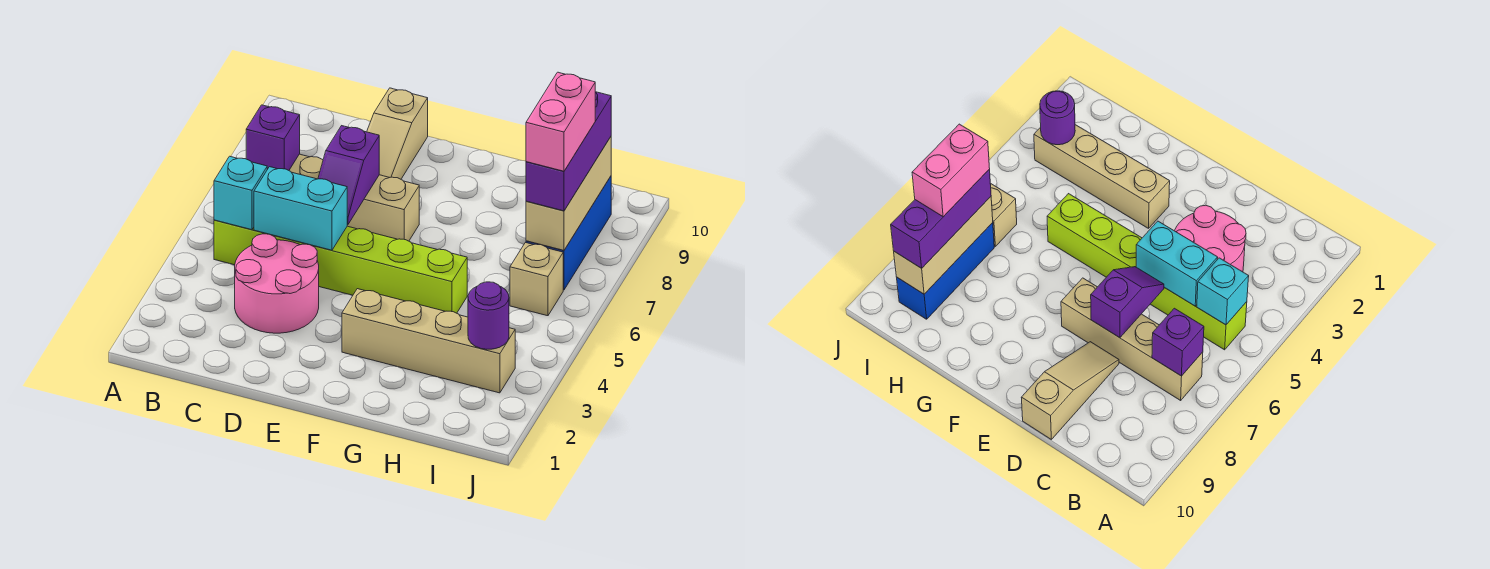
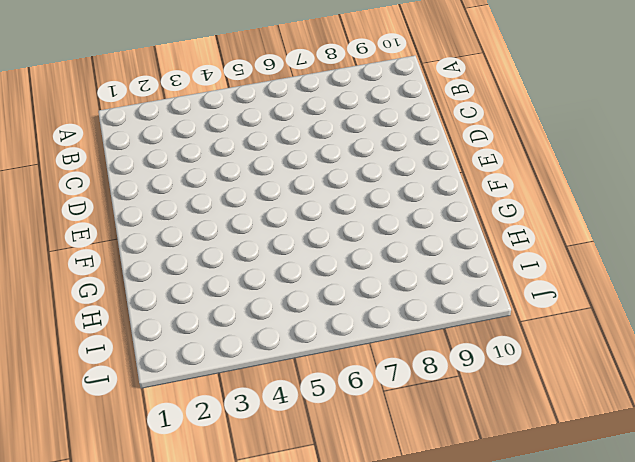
none -> lime brick B5:G5 level 1
none -> tan brick B7:E7 level 1
none -> pink round brick C3:D4 level 1

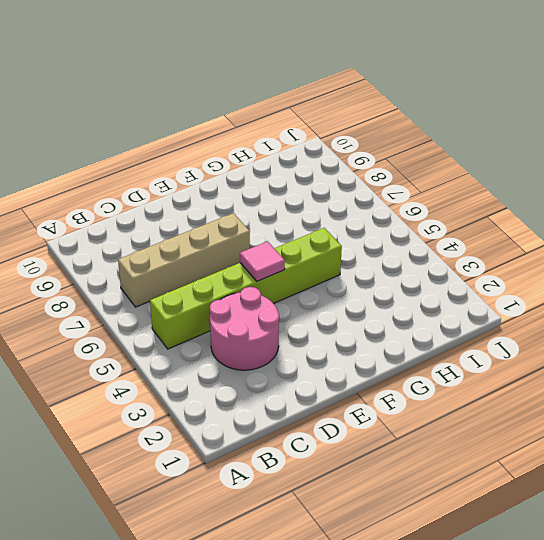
pink tile E5 level 2 -> none
none -> tan slope D8:D10 level 1 top 10
none -> tan brick F3:I3 level 1
none -> tan brick I6 level 1

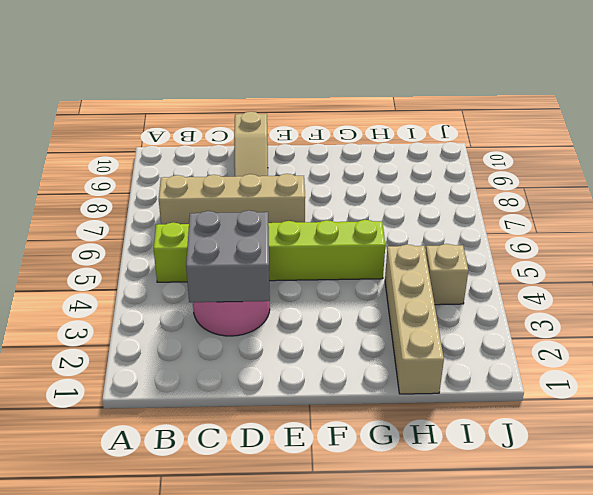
grey brick C3:D4 level 2 -> none
tan brick H1:H4 level 1 -> tan brick F3:I3 level 1
tan brick I4 level 1 -> tan brick I6 level 1
none -> blue brick I7:I9 level 1
none -> cyan brick B5 level 2
none -> purple brick B7 level 2

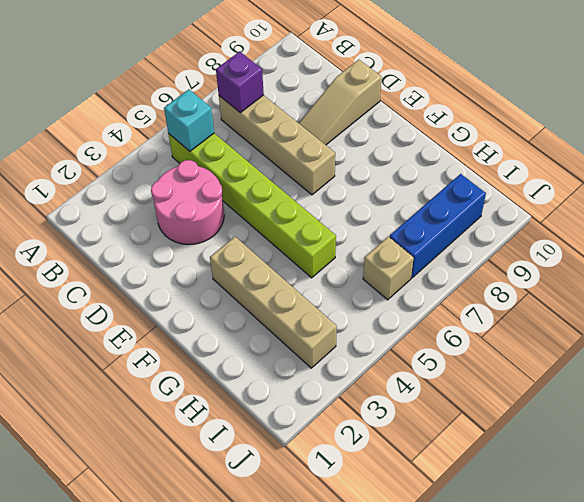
none -> cyan brick C5:D5 level 2
none -> purple slope D6:D7 level 2 top 7
none -> purple round brick I3 level 2

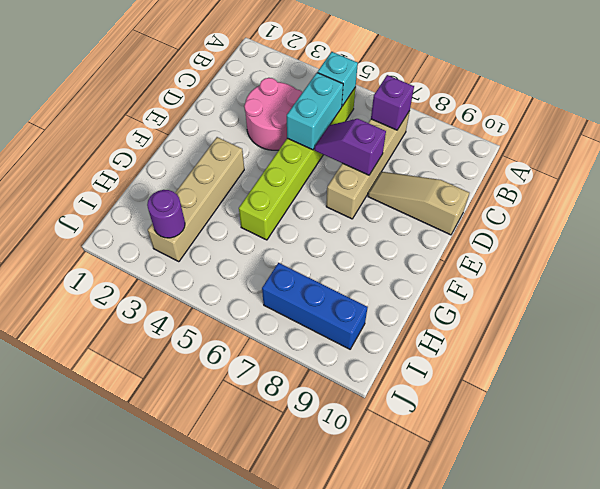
none -> tan brick I6 level 1
none -> tan brick I7:I9 level 2
none -> purple brick I7:I9 level 3

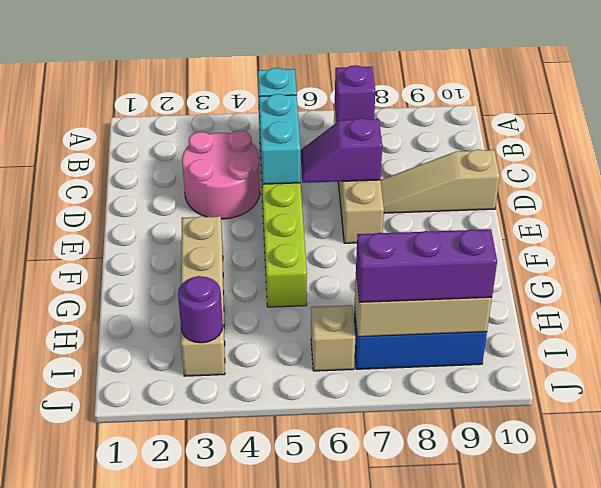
none -> pink brick I7:I8 level 4

